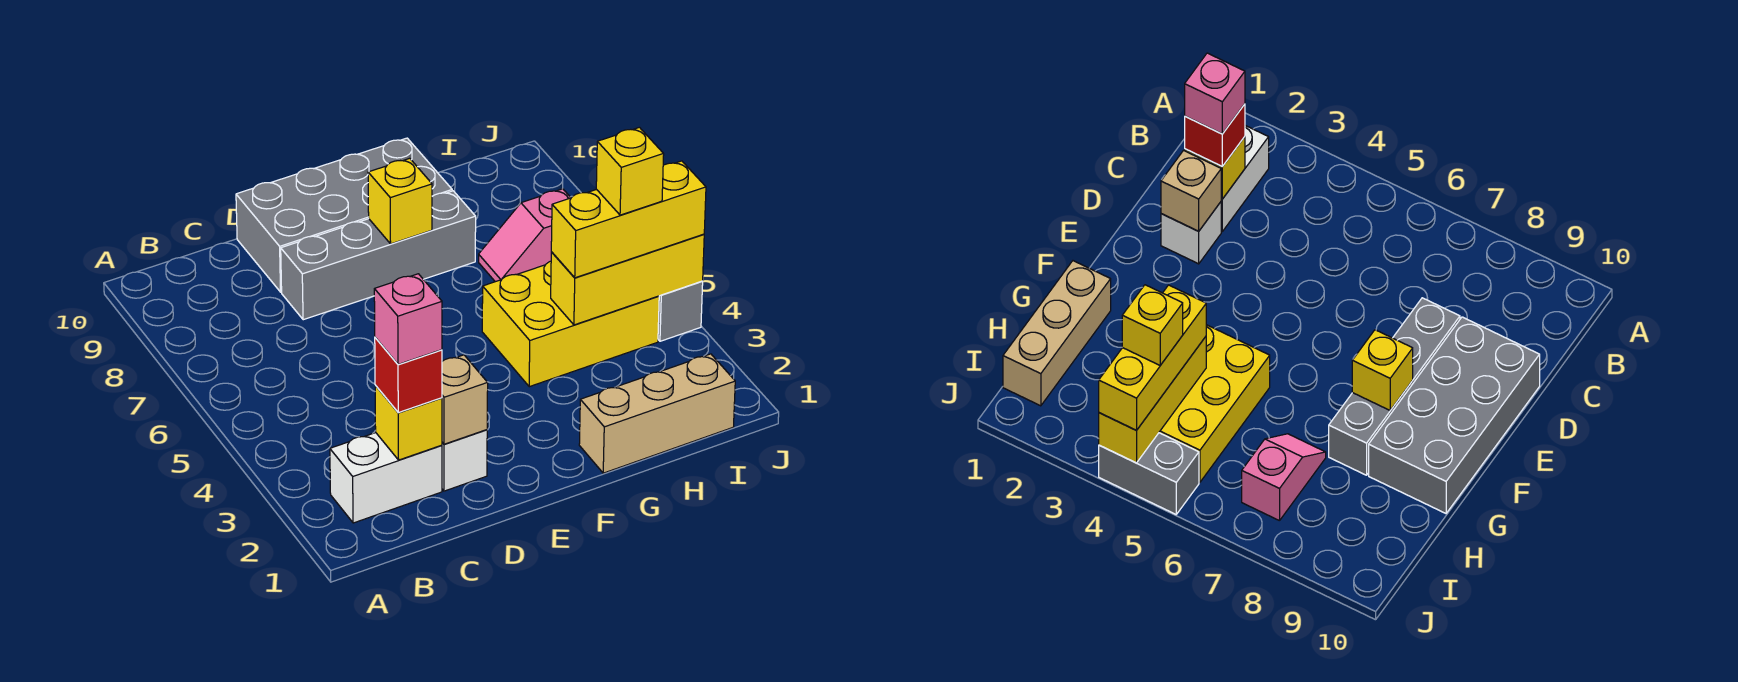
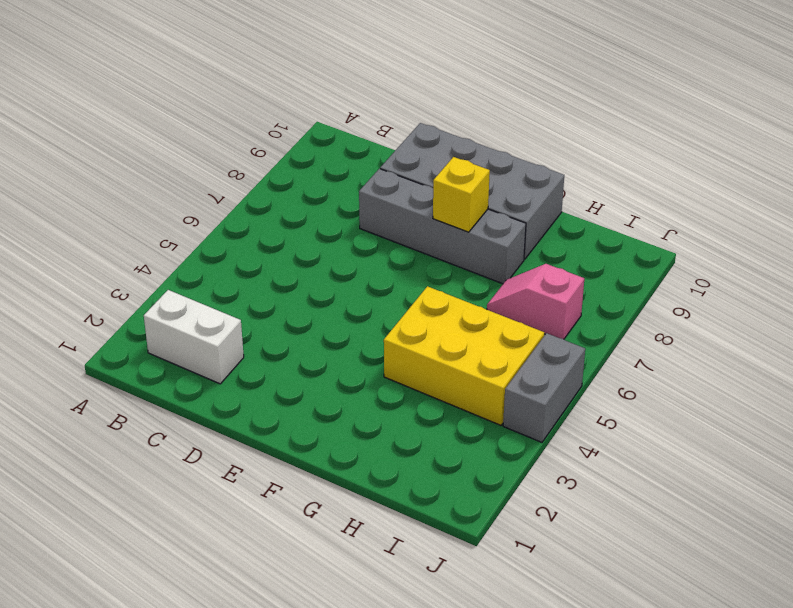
none -> white brick D2 level 1
none -> tan brick G1:I1 level 1
none -> yellow brick C2 level 2

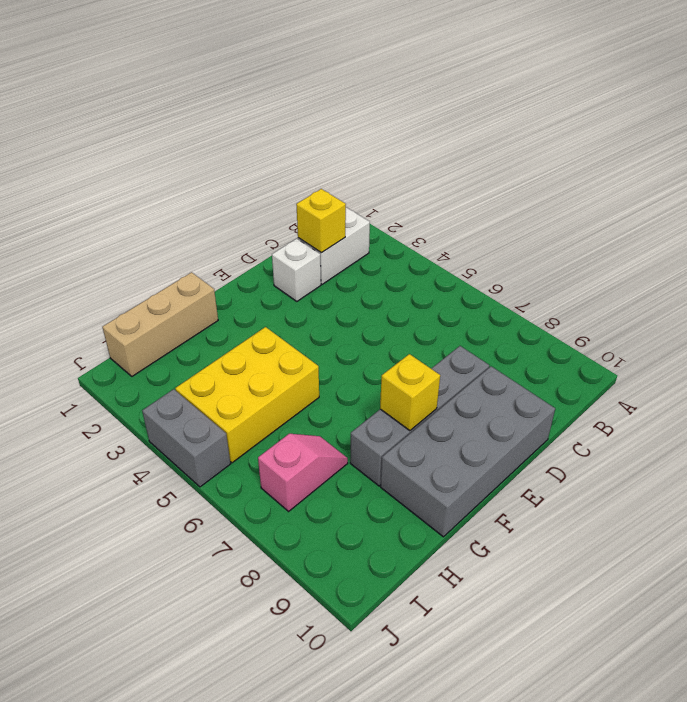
none -> tan brick D2 level 2
none -> yellow brick H4:J4 level 2
none -> red brick C2 level 3

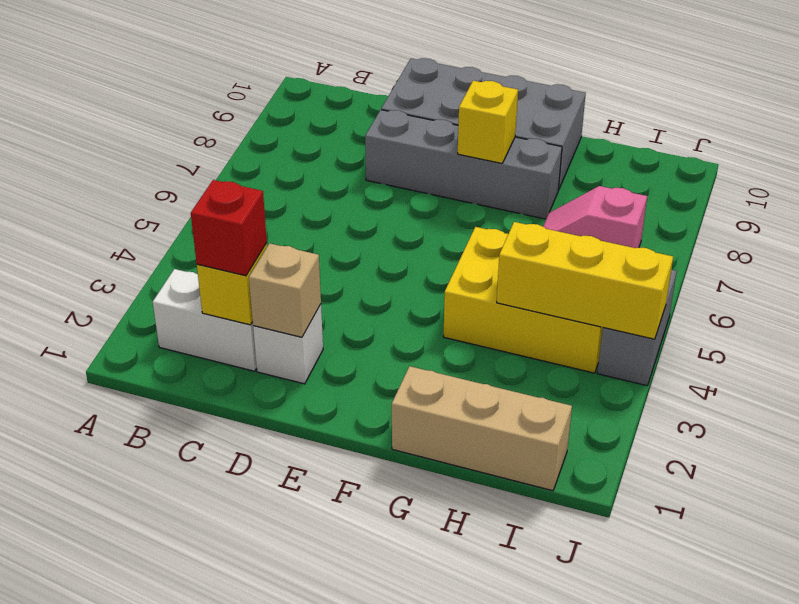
none -> yellow brick H4:J4 level 3
none -> pink brick C2 level 4
none -> yellow brick I4 level 4

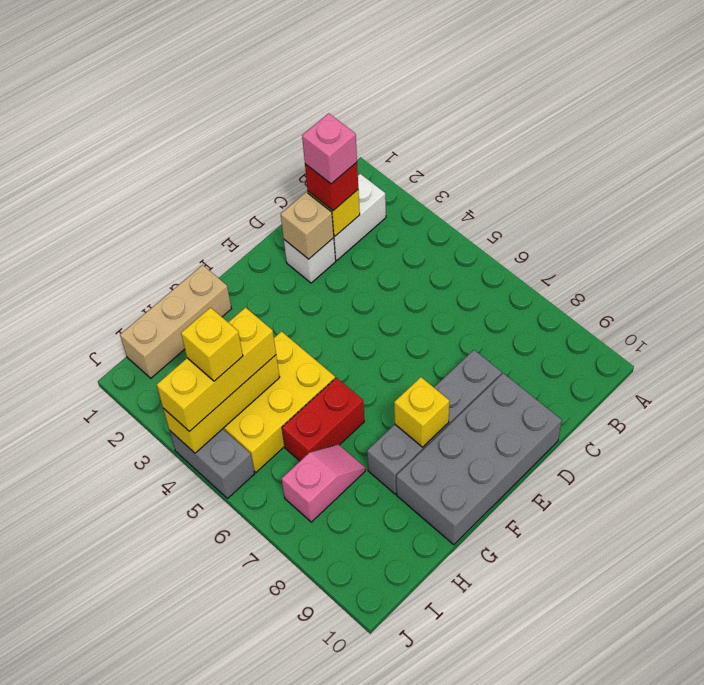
red brick G6:H6 level 1 -> none

